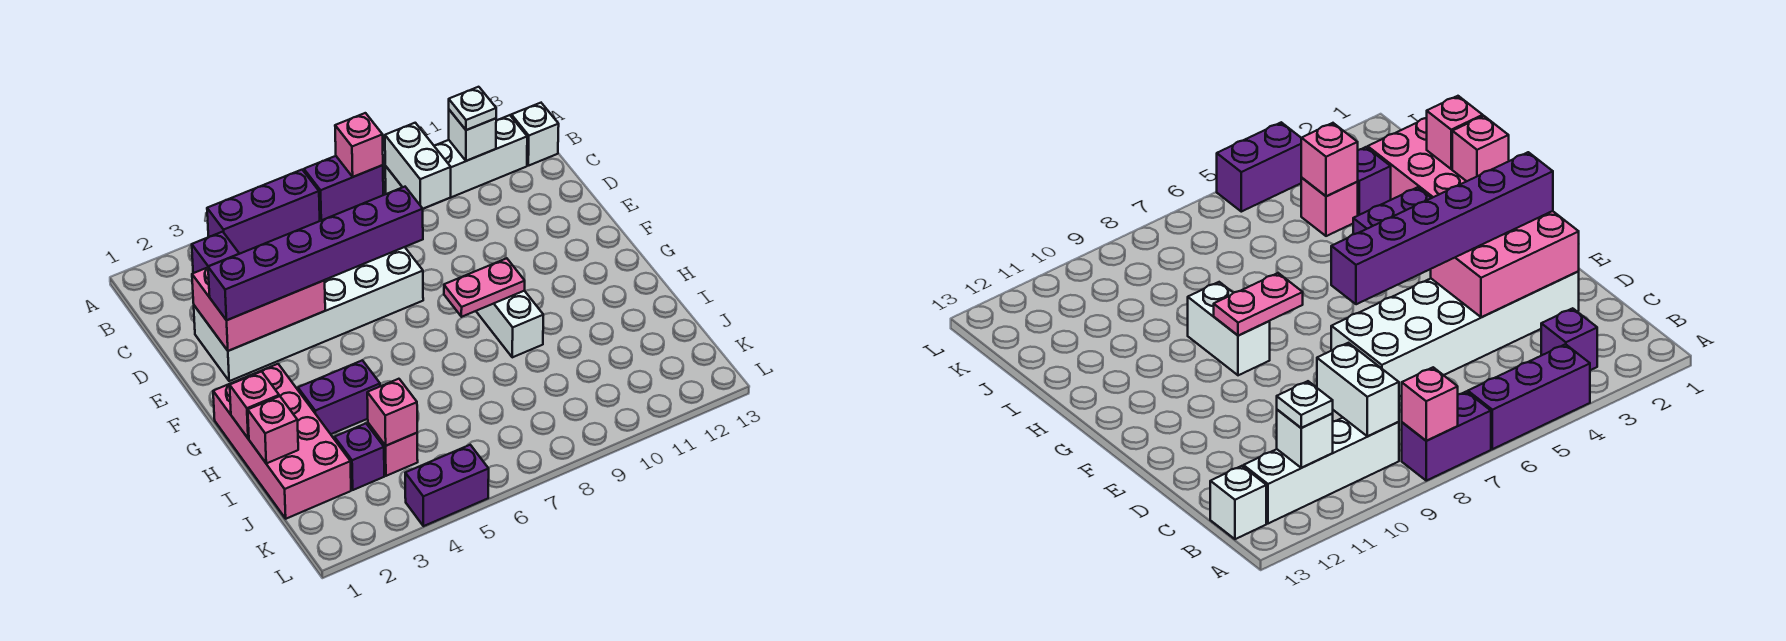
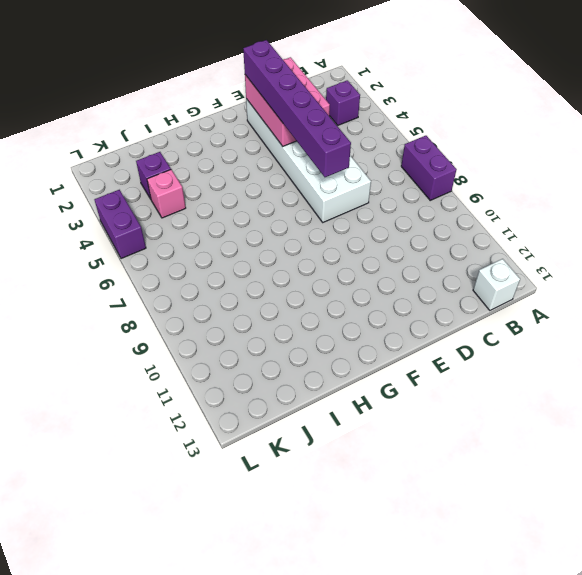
none -> purple brick A4:A6 level 1
none -> white brick B9:B12 level 1
none -> pink brick G1:J2 level 1

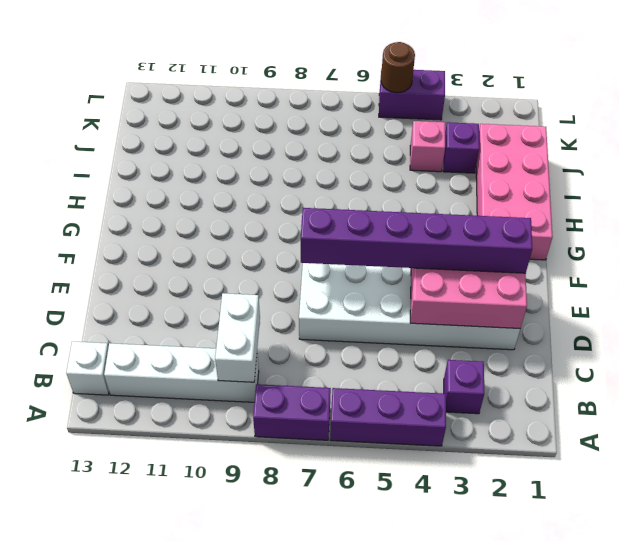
brown round brick L5 level 2 -> none
none -> white brick G9:H9 level 1
none -> purple brick H3:H4 level 1
none -> pink brick A8 level 2

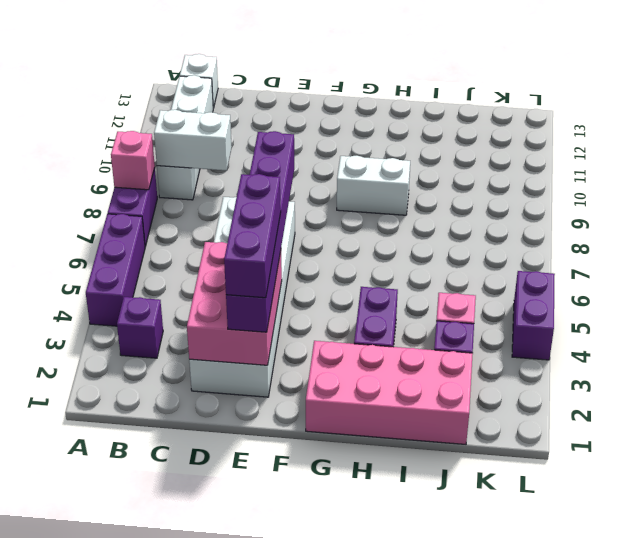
purple brick E2:E4 level 4 -> none
none -> white brick B11 level 2
none -> pink plate G8:G9 level 2
none -> pink brick H1 level 2

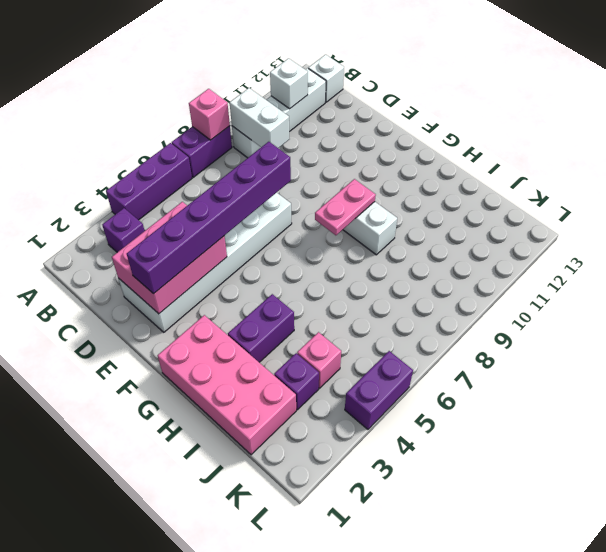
none -> pink brick H1 level 2
none -> pink brick I1 level 2
none -> pink brick J4 level 2

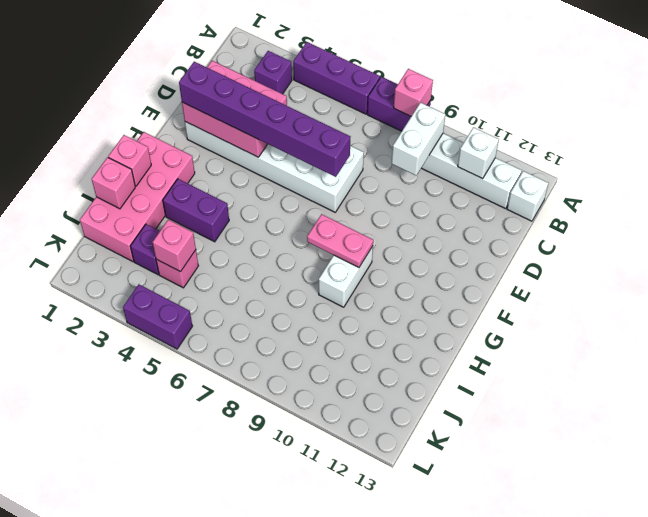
none -> white plate B11 level 3

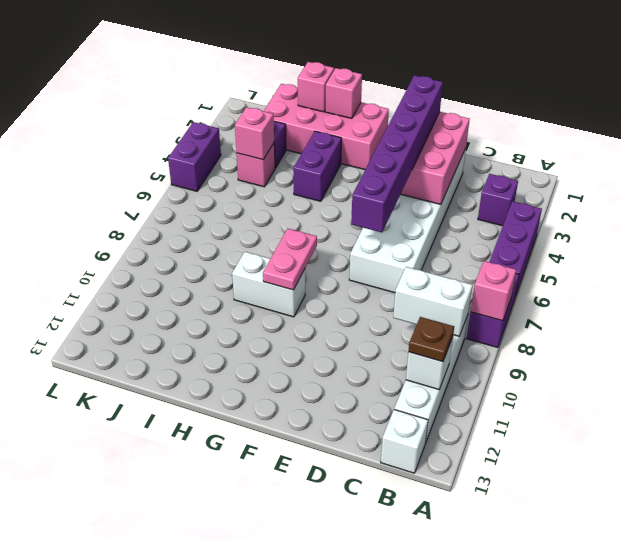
brown plate B11 level 3 -> white plate B11 level 3

